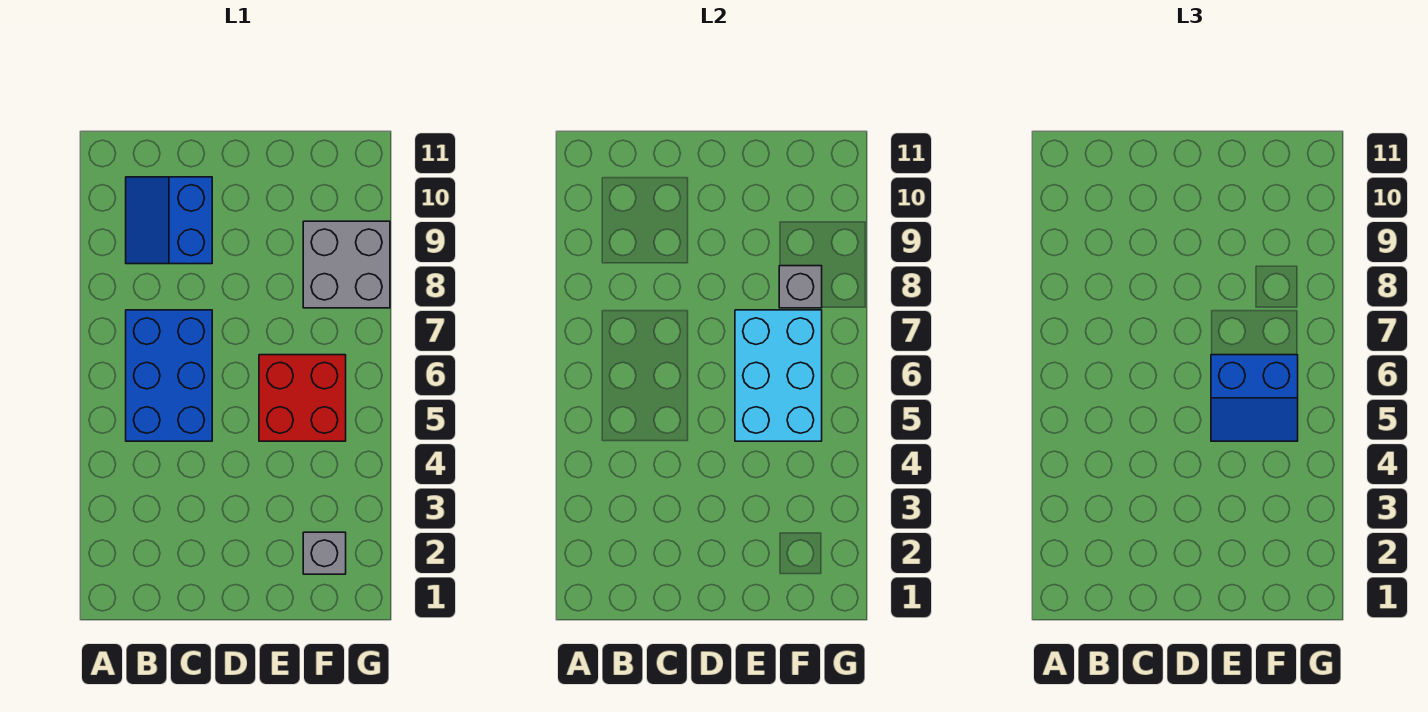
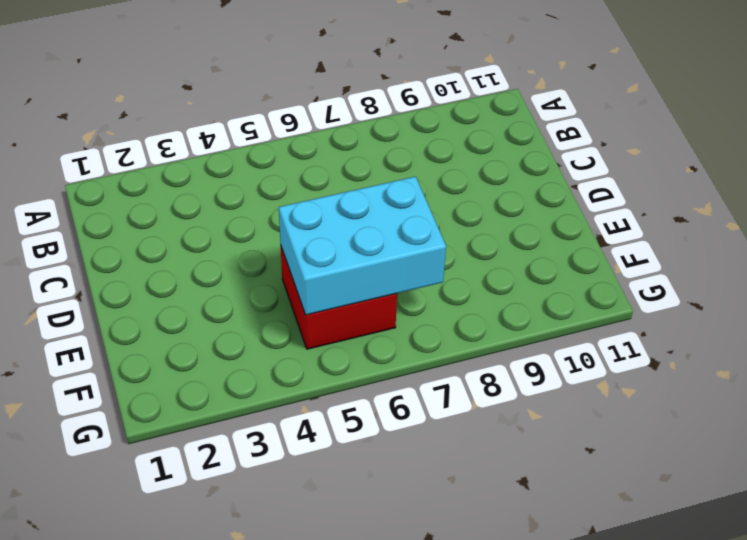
none -> blue brick B5:C7 level 1
none -> blue slope B9:C10 level 1 top C

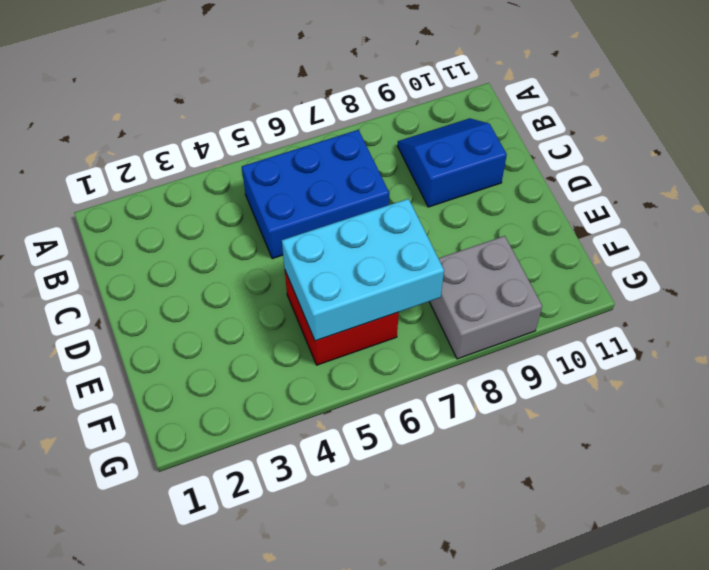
none -> grey brick F2 level 1
none -> grey brick F8 level 2

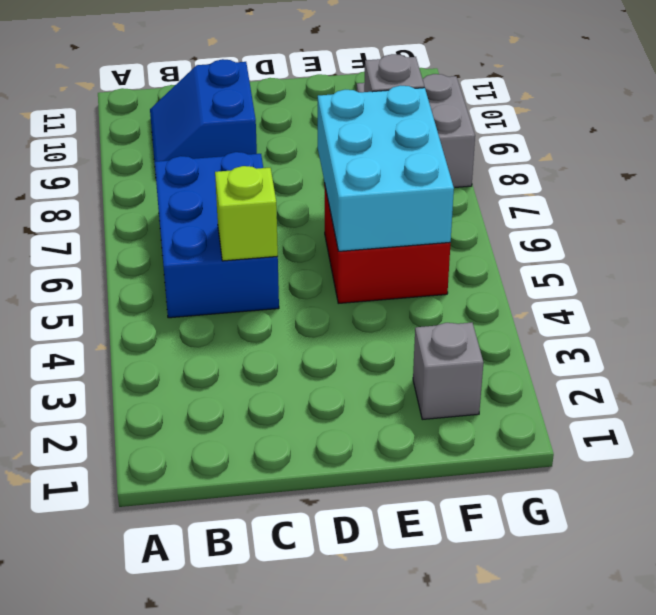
lime brick C5 level 2 -> none
none -> blue slope E5:F6 level 3 top 6

